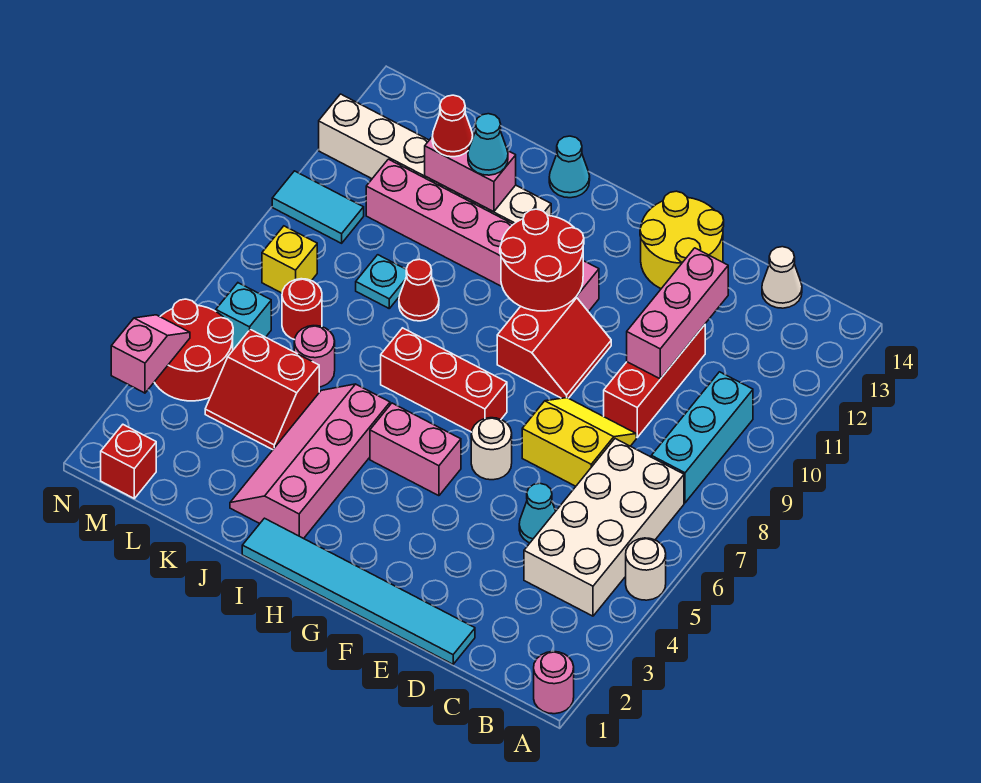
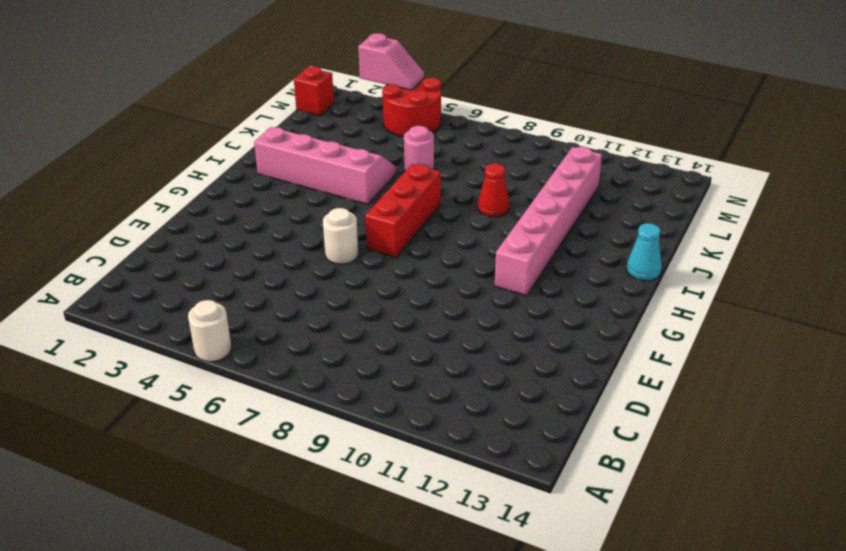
none -> pink round brick A1 level 1
none -> white brick B4:C7 level 1
none -> cyan brick B8:B10 level 1
none -> white cone C14 level 1

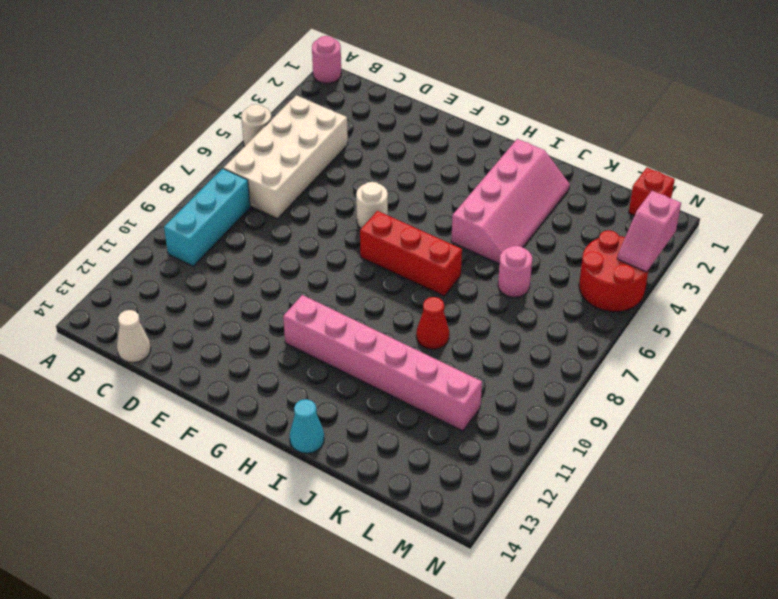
none -> cyan tile D1:I1 level 1
none -> cyan cone D5 level 1
none -> yellow slope D7:E8 level 1 top 7
none -> red brick D9:D11 level 1

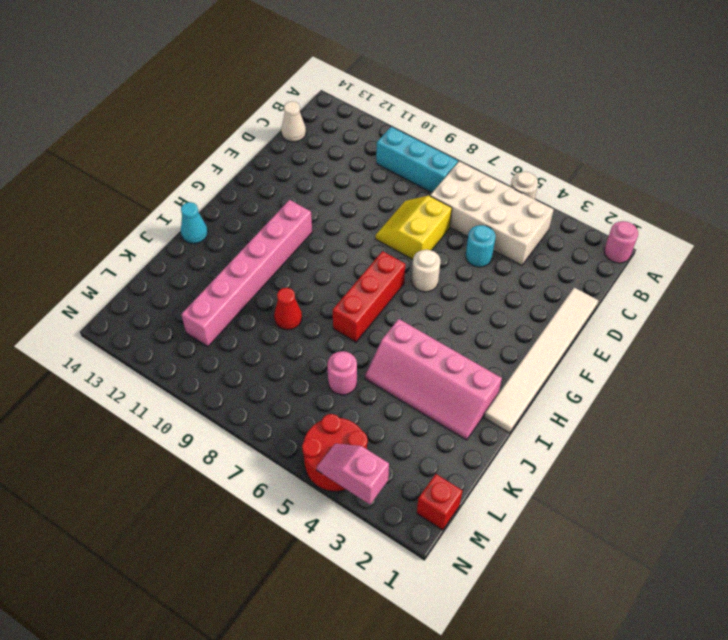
white tile D1:I1 level 1 -> cyan tile D1:I1 level 1
cyan round brick D5 level 1 -> cyan cone D5 level 1
none -> red brick D9:D11 level 1
none -> yellow round brick E13:F14 level 1
none -> red slope F9:G10 level 1 top G
none -> pink brick G5:H5 level 1

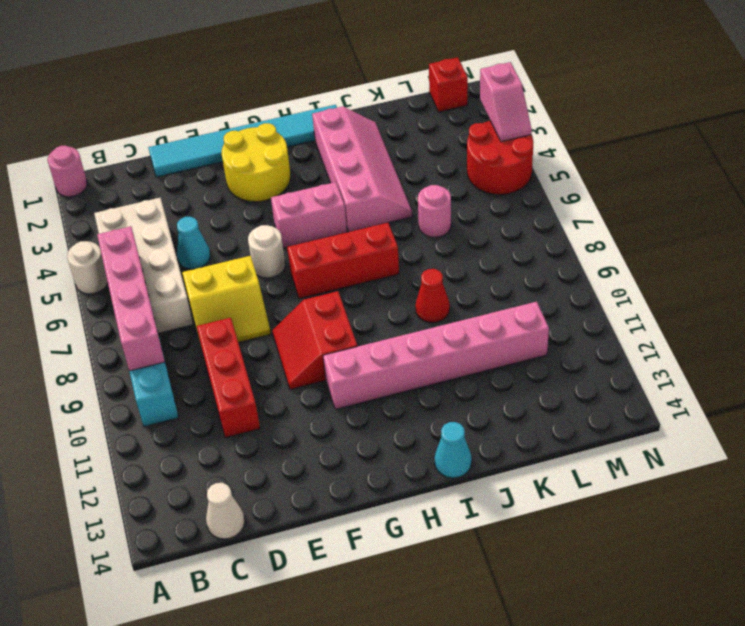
pink brick B6:B9 level 2 -> none
yellow round brick F2:G3 level 1 -> yellow round brick E13:F14 level 1
none -> white brick I12:N12 level 1
none -> red slope K4:L5 level 1 top 5
none -> cyan plate K9 level 1
none -> red round brick L7 level 1

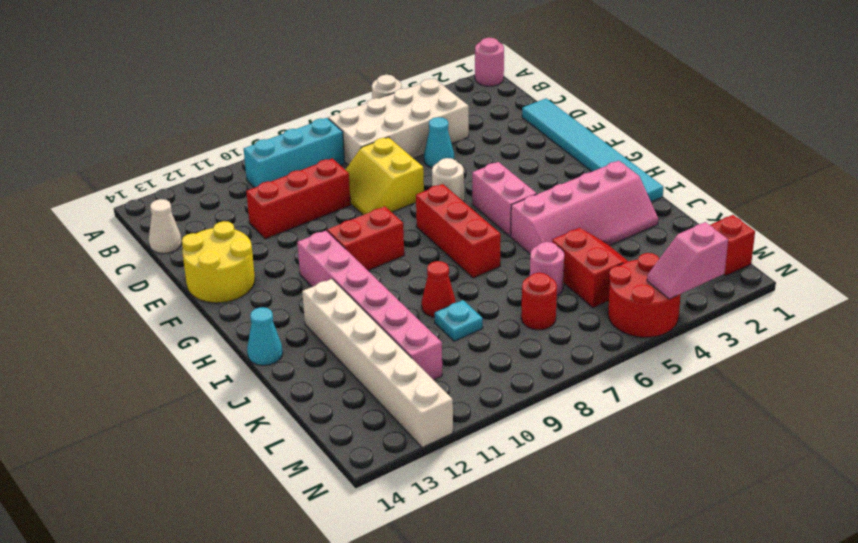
none -> cyan brick M6 level 1
none -> yellow brick M8 level 1
none -> cyan tile M10:N10 level 1
none -> pink brick D10:D12 level 2

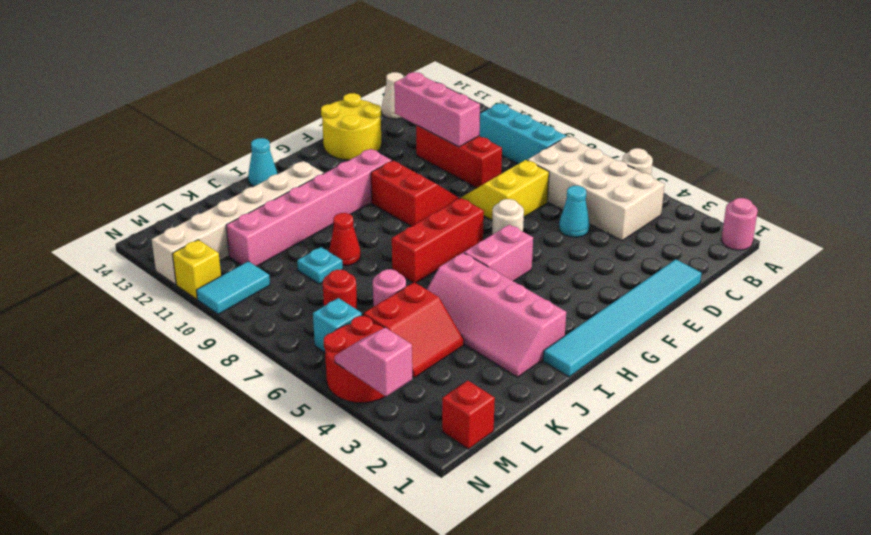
yellow brick N11 level 1 -> yellow brick M8 level 1
none -> red round brick G10:H11 level 2
none -> pink brick J12:K12 level 2
none -> cyan cone J12 level 3
none -> red cone K12 level 3

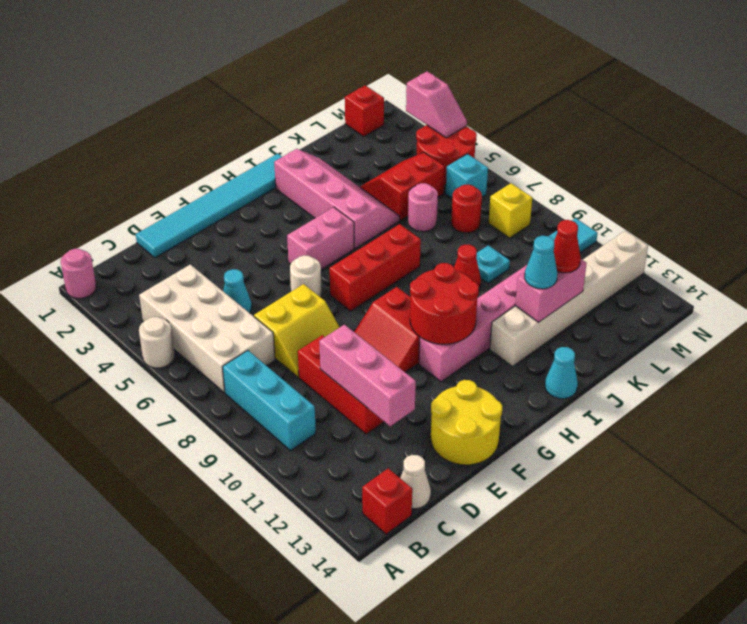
red brick B14 level 1 -> none

